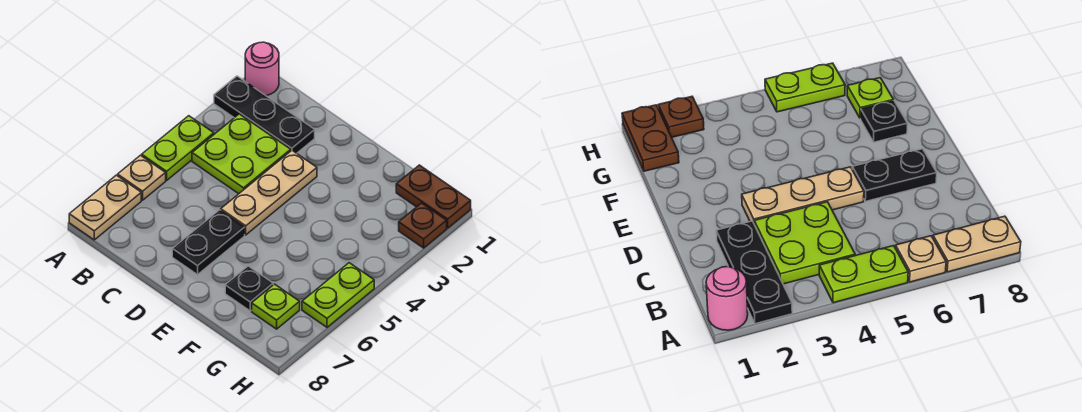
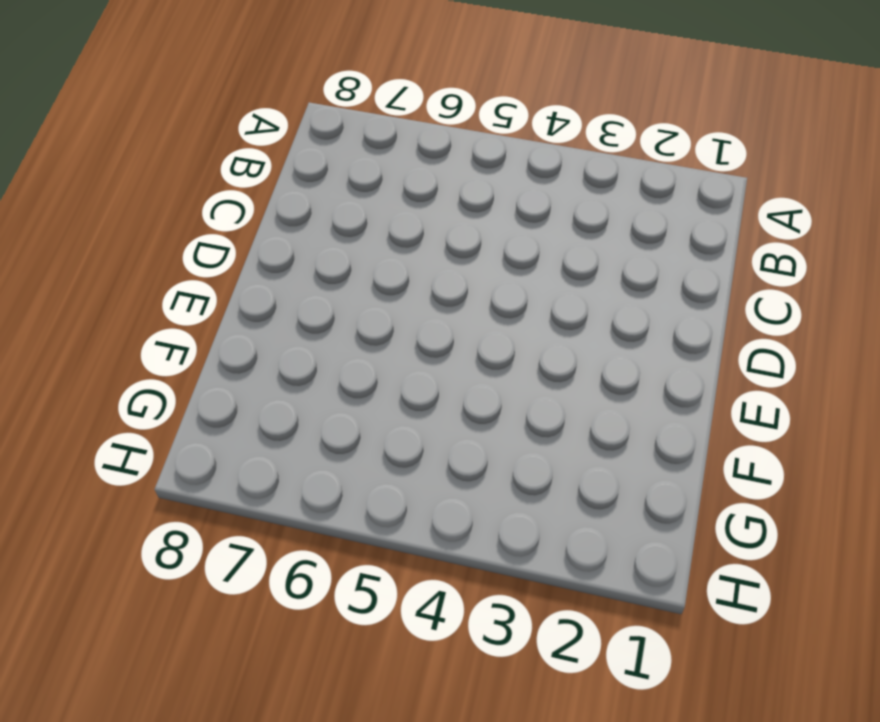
none -> pink round brick A1 level 1
none -> black plate A2:C2 level 1
none -> lime plate A4:A5 level 1

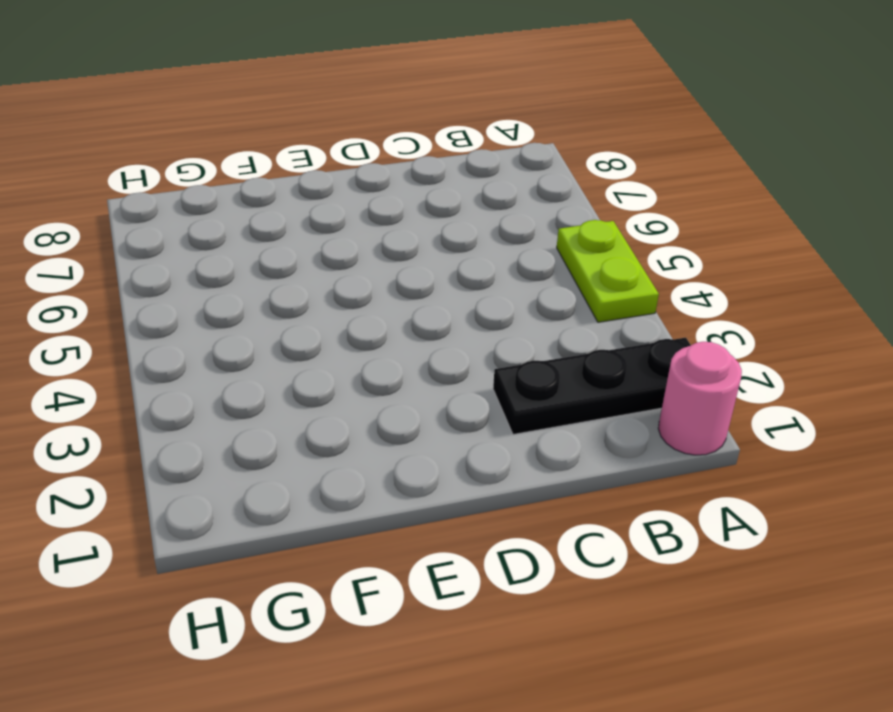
none -> tan plate A6 level 1
none -> tan plate A7:A8 level 1
none -> lime plate B3:C4 level 1

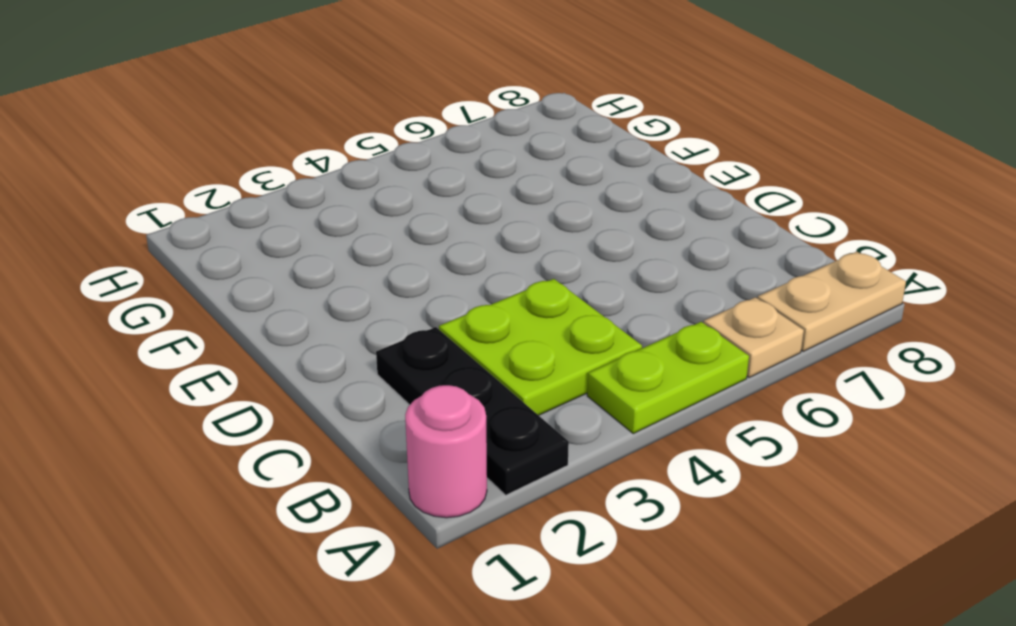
none -> tan plate D3:D5 level 1
none -> black plate D6:D7 level 1
none -> black plate F7 level 1

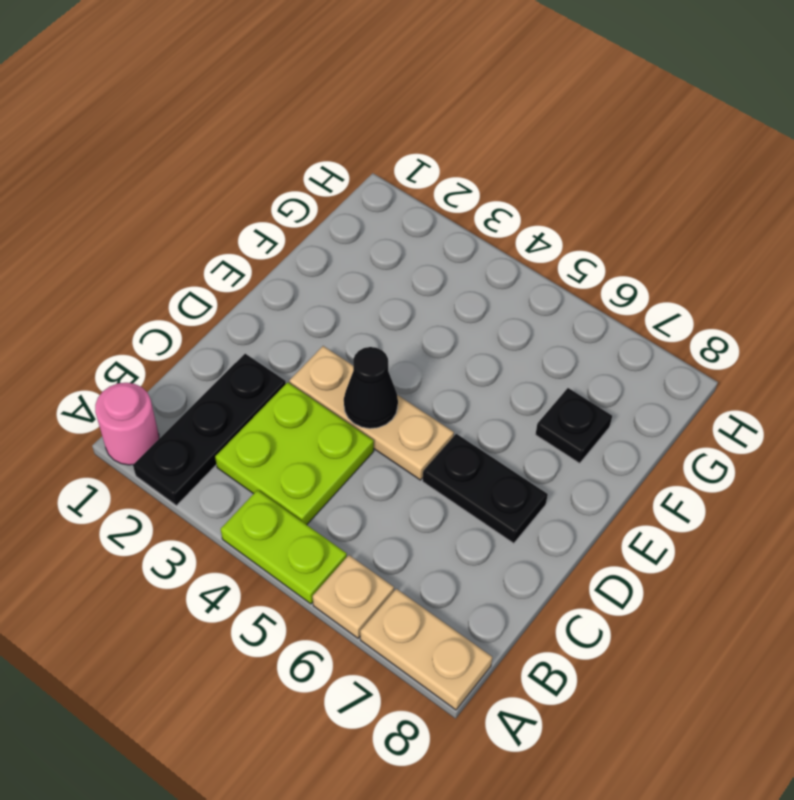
black cone D4 level 2 -> none
none -> brown plate G1:H1 level 1
none -> lime plate G7 level 1
none -> brown plate H2 level 1

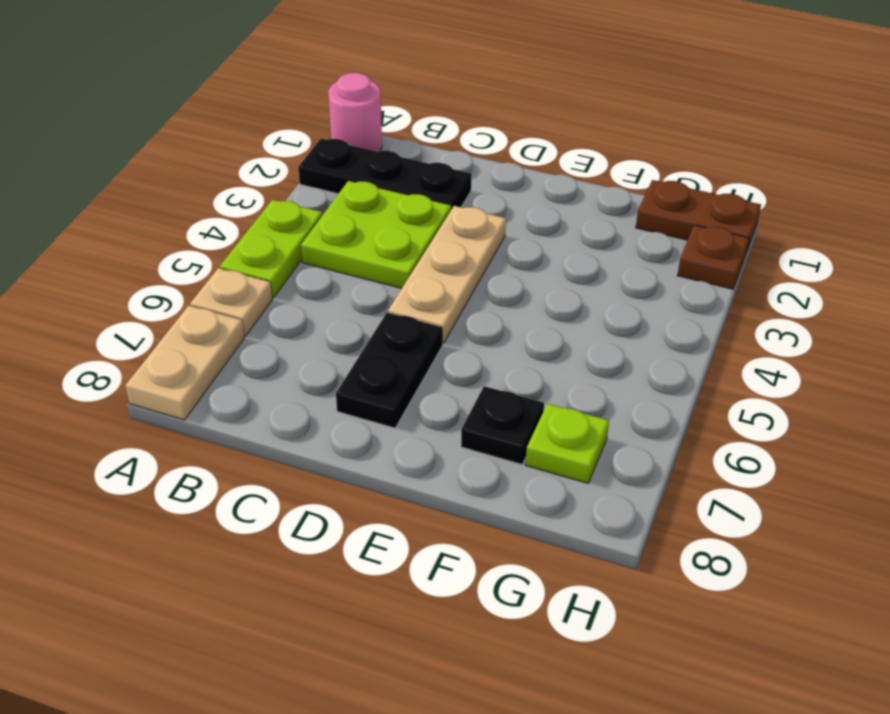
none -> lime plate H5:H6 level 1

